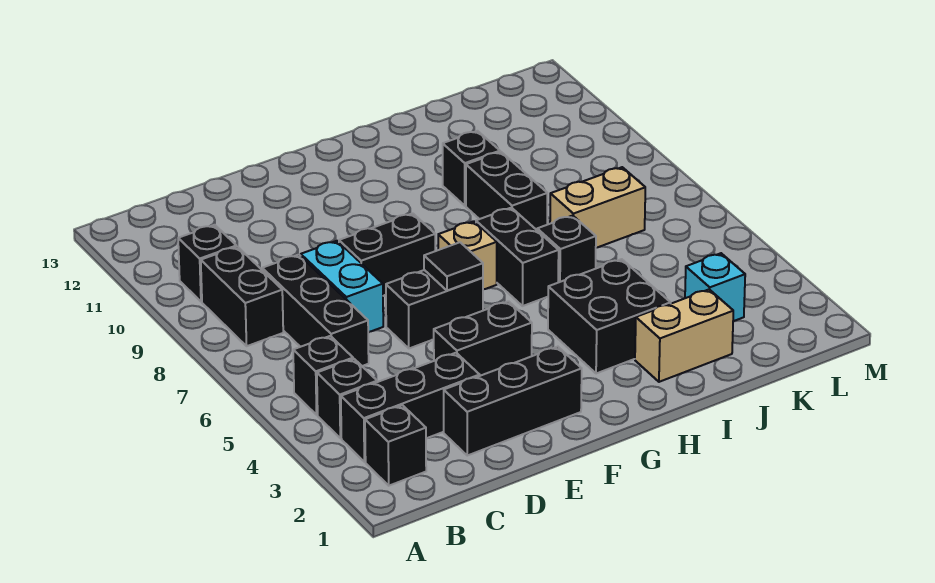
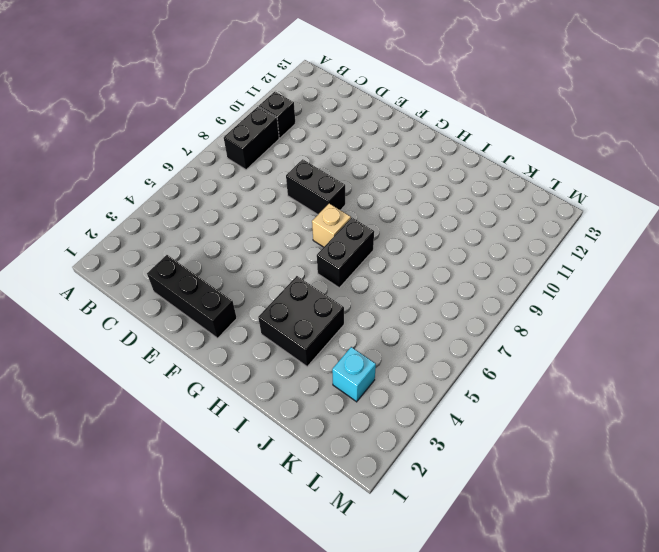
none -> black brick B2 level 1
none -> black brick B3:D3 level 1
none -> black brick B4 level 1

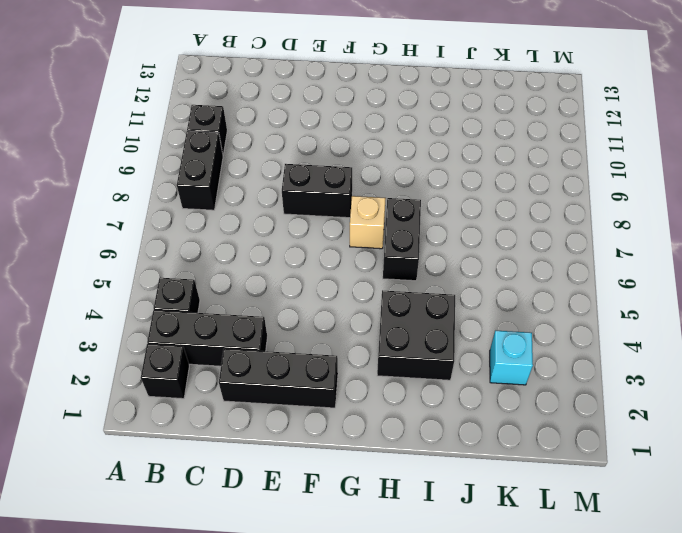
none -> black brick B5 level 1
none -> black brick C6:C8 level 1
none -> cyan brick D7:D8 level 1

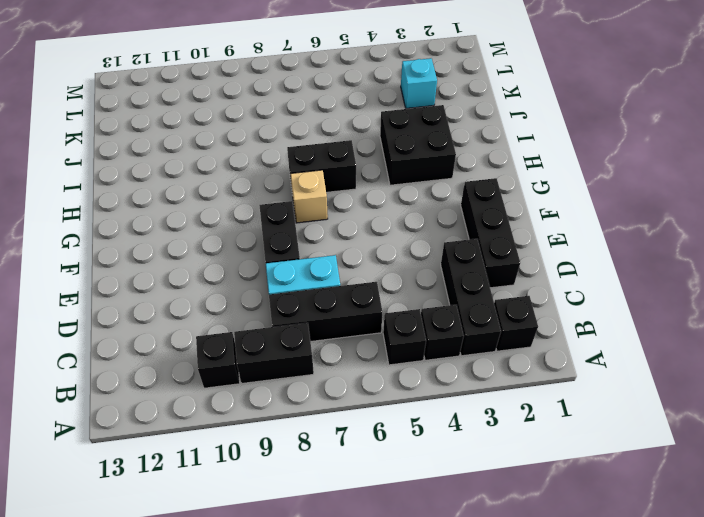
none -> black brick E4:F4 level 1
none -> black brick E6:F6 level 1
none -> tan brick I2:J2 level 1

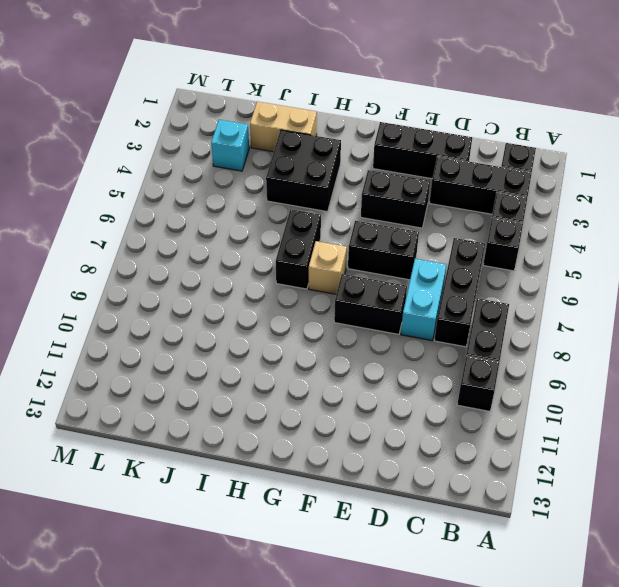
none -> black brick I6 level 1
none -> black brick I8:I9 level 1
none -> black brick I10 level 1

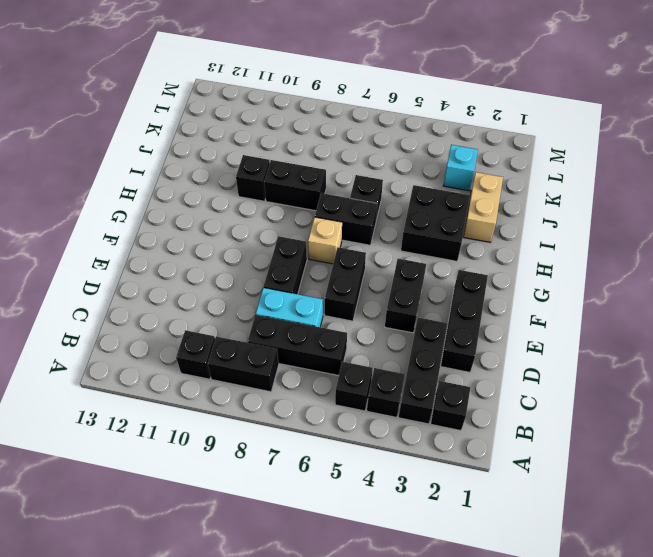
none -> tan brick J7:K7 level 1
none -> black tile F6 level 2

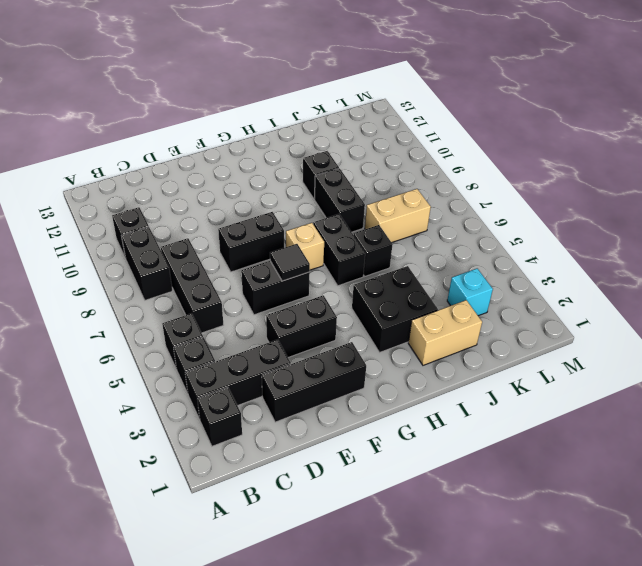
none -> cyan brick D7:D8 level 1

